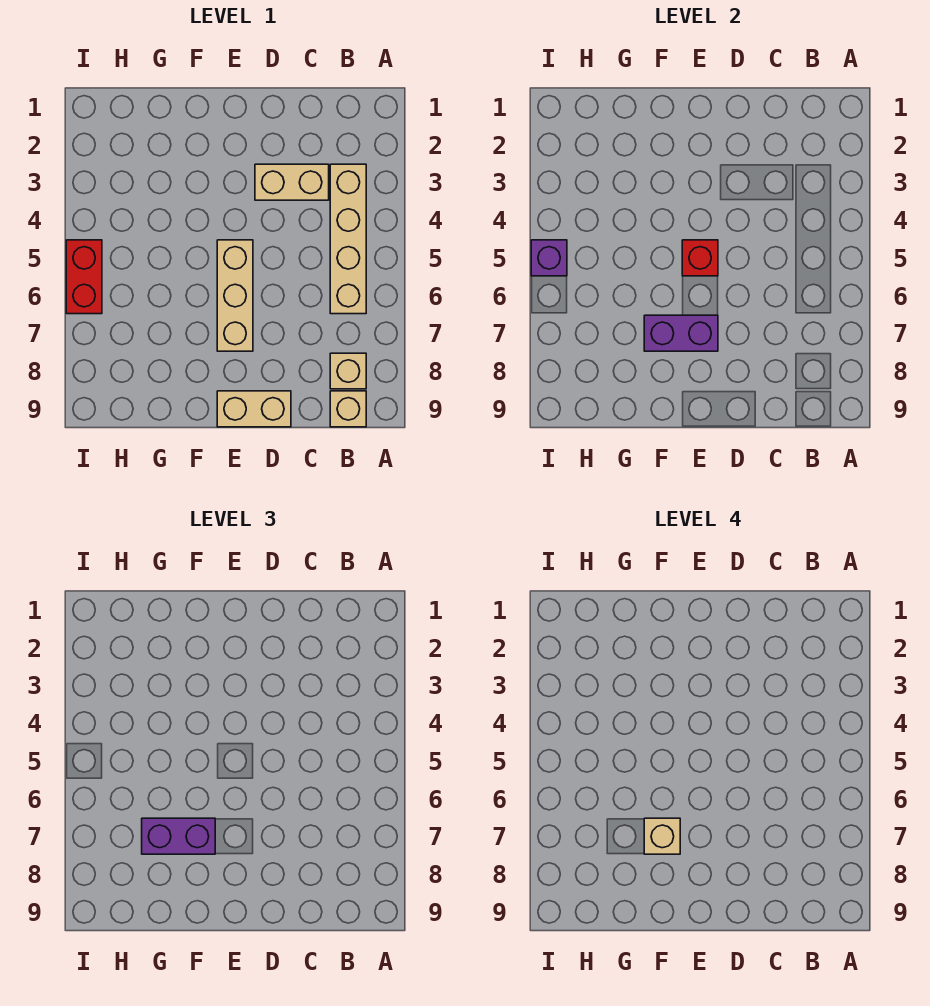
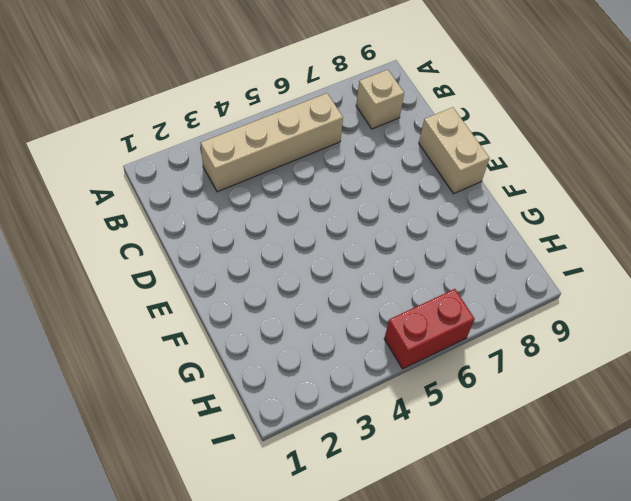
none -> tan brick B9 level 1
none -> tan brick C3:D3 level 1
none -> tan brick E5:E7 level 1

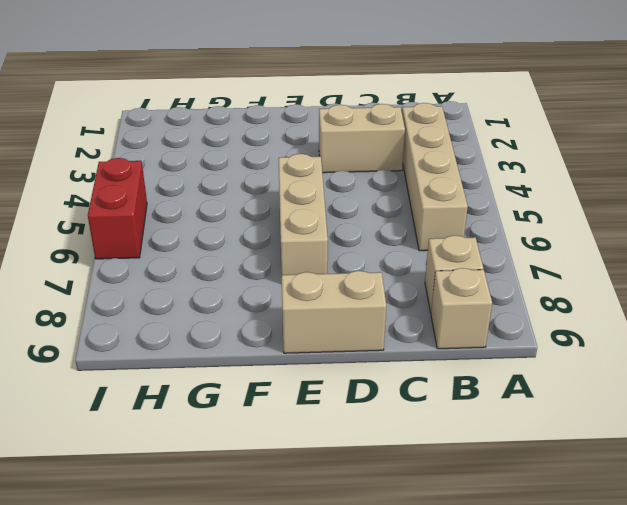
none -> red brick E5 level 2
none -> purple brick E7:F7 level 2
none -> purple brick I5 level 2

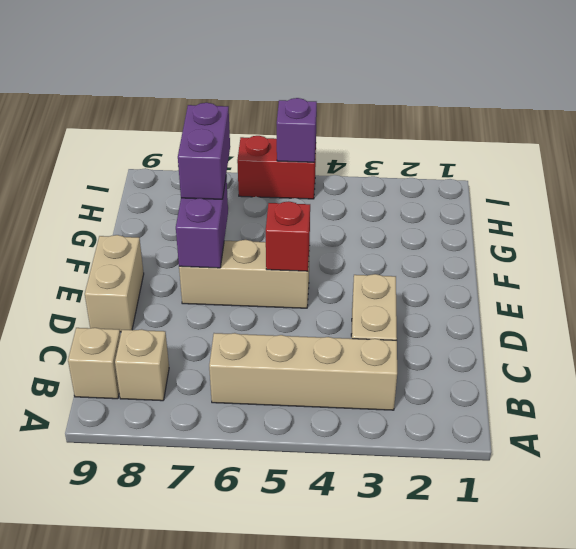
none -> tan brick F7 level 4

